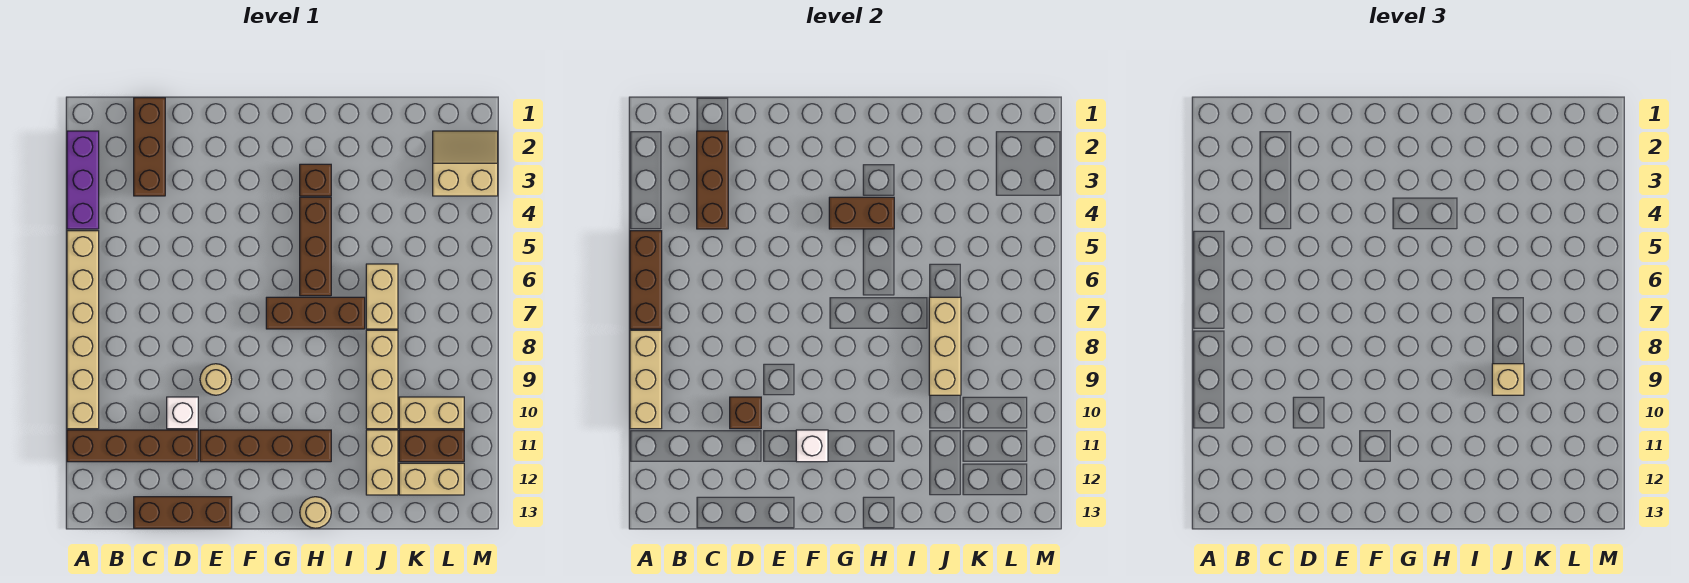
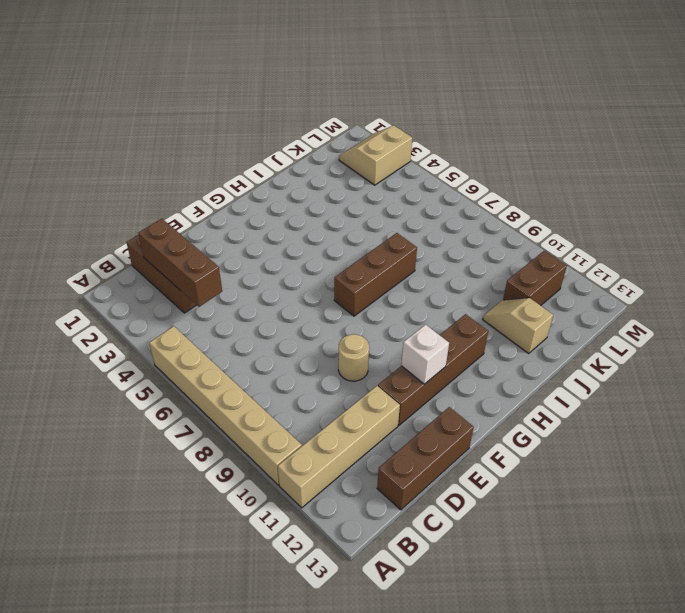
tan brick A11:D11 level 1 -> brown brick A11:D11 level 1
tan slope J11:J12 level 1 top 12 -> tan brick J11:J12 level 1
none -> purple brick A2:A4 level 1
none -> white brick D10 level 1
none -> brown brick H3 level 1

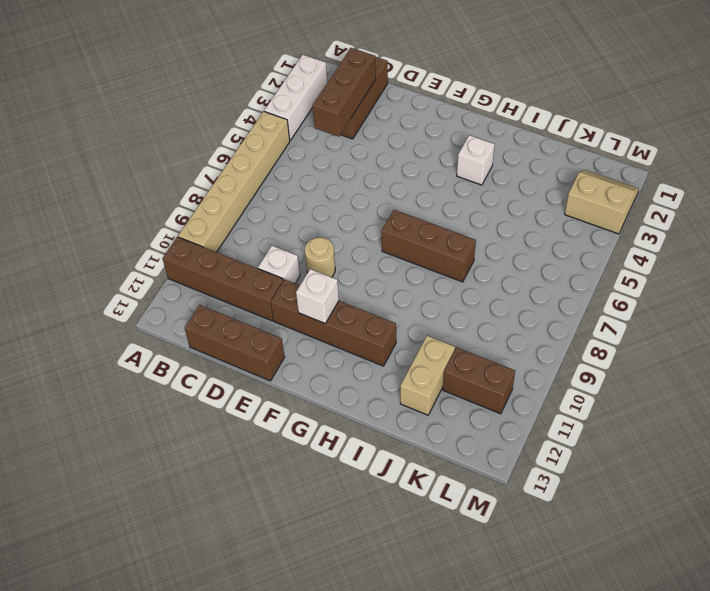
white brick A2:A4 level 1 -> purple brick A2:A4 level 1
white brick H3 level 1 -> brown brick H3 level 1
none -> brown brick H4:H6 level 1
none -> tan round brick H13 level 1
none -> tan brick J6:J7 level 1

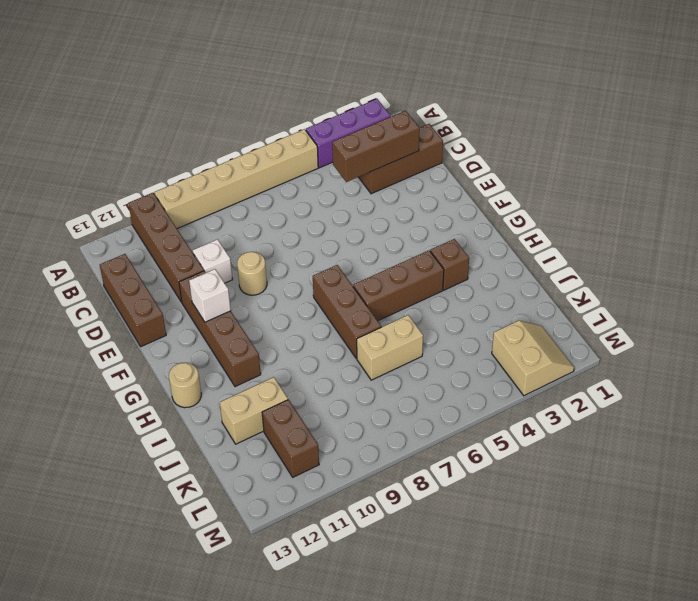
none -> tan brick J8:J10 level 1
none -> tan brick K10:L10 level 1
none -> tan brick K12:L12 level 1

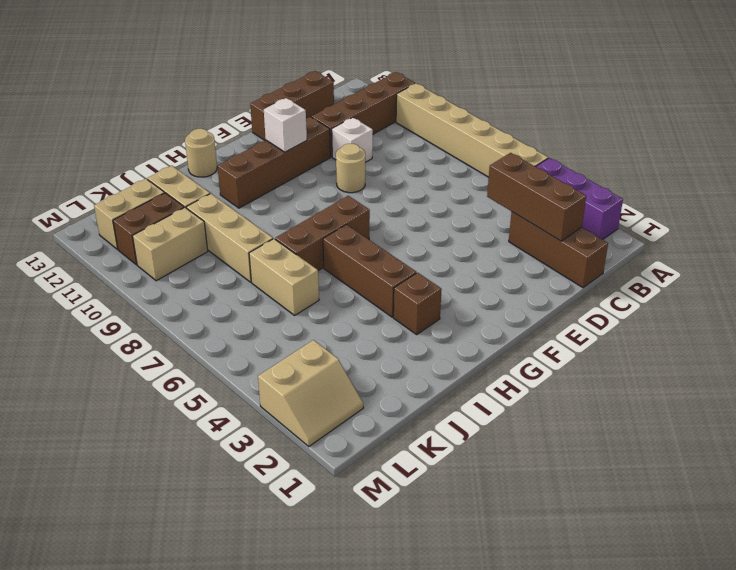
none -> brown brick A5:A7 level 2
none -> tan brick A8:A10 level 2
none -> brown brick D10 level 2

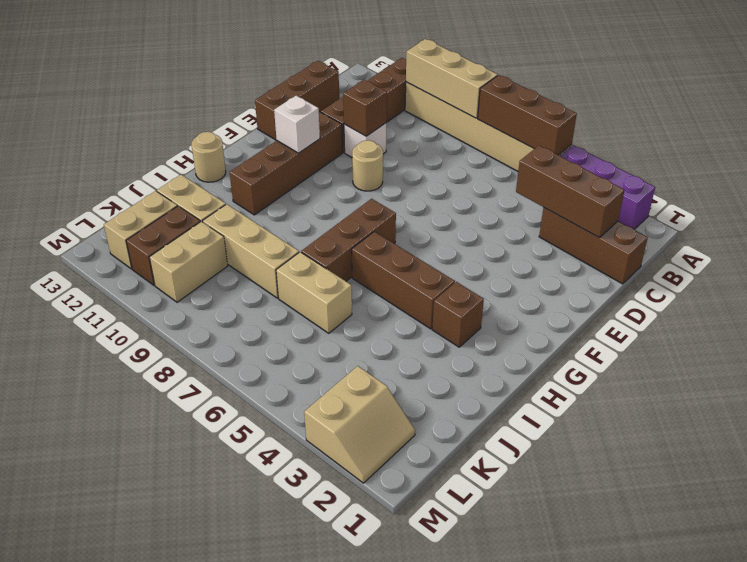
none -> brown brick G4:H4 level 2
none -> tan brick J7:J9 level 2
none -> tan brick J9 level 3

